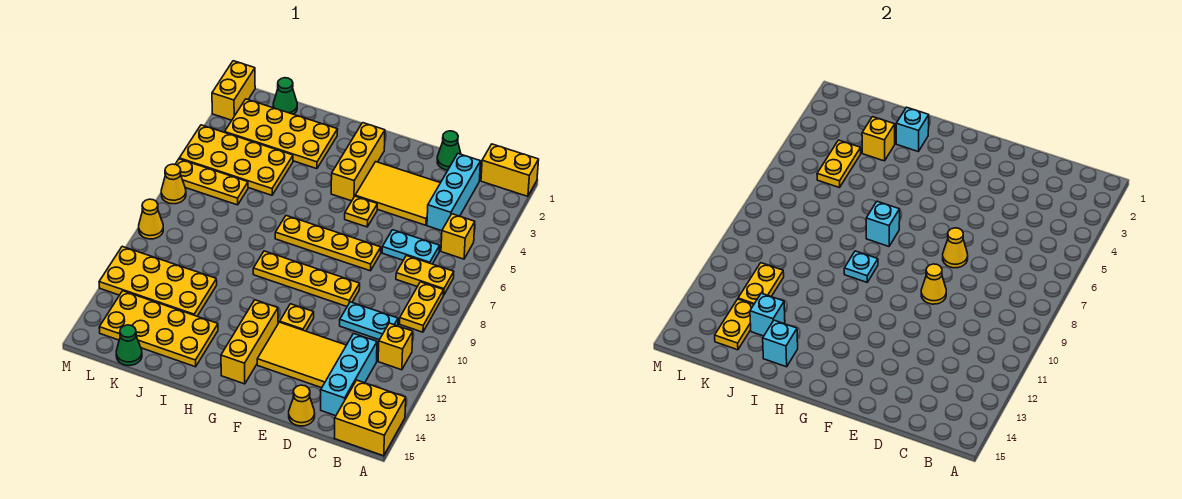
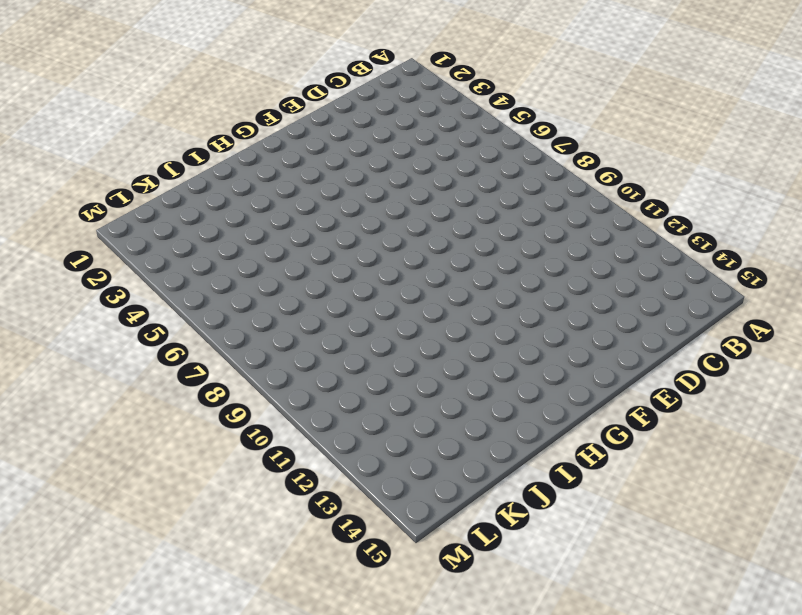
none -> yellow brick A1:B1 level 1
none -> yellow brick A14:B15 level 1
none -> yellow brick B5 level 1
none -> yellow plate B7:C7 level 1

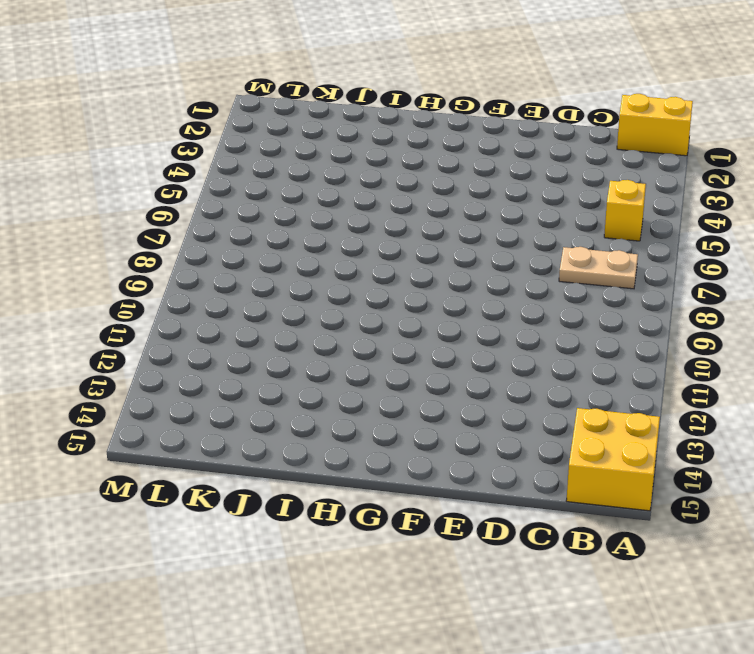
tan plate B7:C7 level 1 -> yellow plate B7:C7 level 1
none -> yellow plate B8:B9 level 1
none -> yellow brick B11 level 1
none -> cyan brick C2:C4 level 1
none -> cyan plate C6:D6 level 1

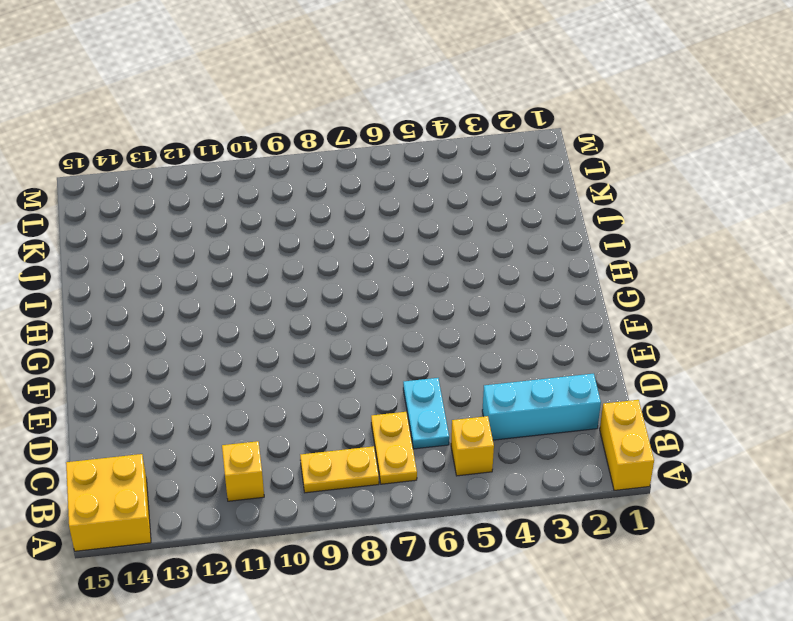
none -> cyan plate C10:D10 level 1
none -> cyan brick C12:C14 level 1
none -> green cone D1 level 1
none -> yellow tile D3:F4 level 1

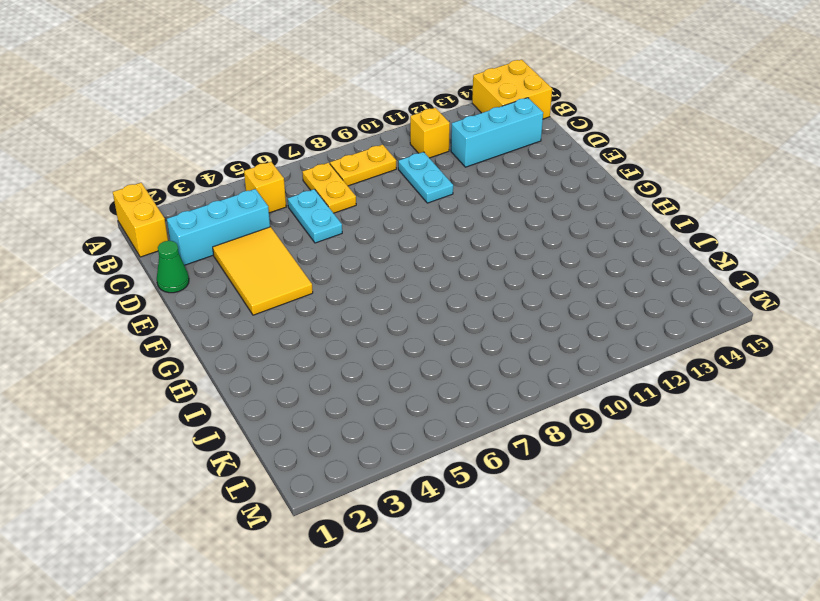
none -> yellow tile D12:F13 level 1
none -> yellow cone D15 level 1
none -> yellow plate E7:H7 level 1
none -> yellow plate E9:H9 level 1

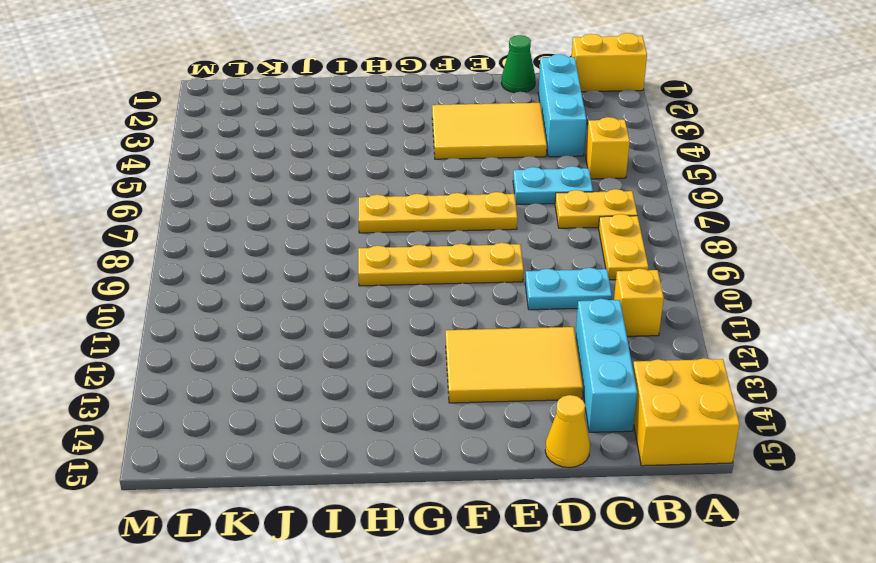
none -> yellow plate F5 level 1
none -> yellow plate F11 level 1
none -> yellow brick G2:G4 level 1
none -> yellow brick G12:G14 level 1

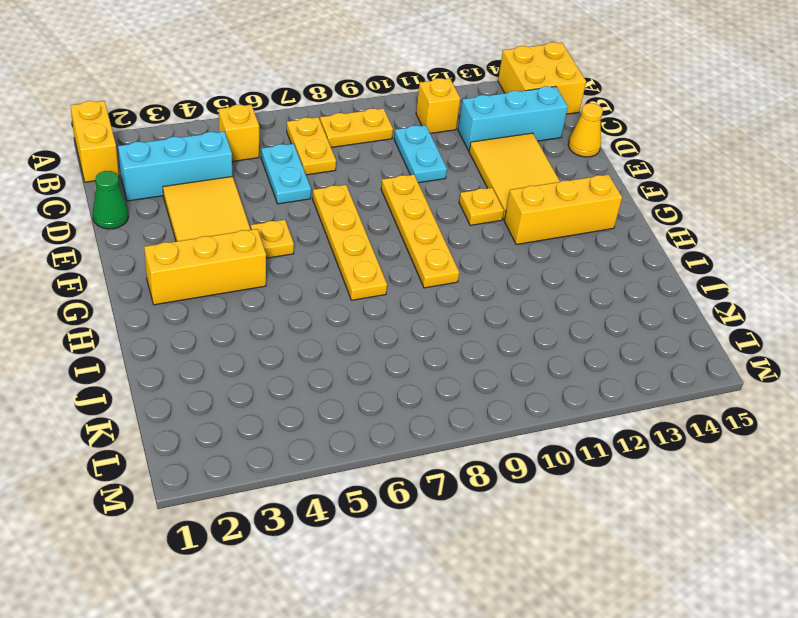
none -> yellow plate I2:L3 level 1
none -> yellow plate I13:L14 level 1
none -> yellow plate J4:M5 level 1
none -> yellow plate J11:M12 level 1

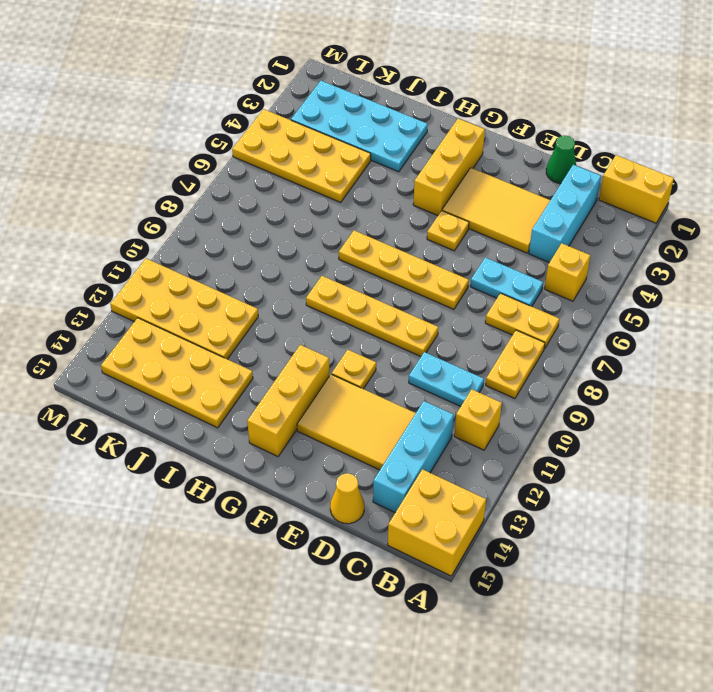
cyan plate I2:L3 level 1 -> yellow plate I2:L3 level 1
none -> green cone K1 level 1
none -> yellow plate K6:M6 level 1
none -> green cone K15 level 1
none -> yellow brick M1:M2 level 1

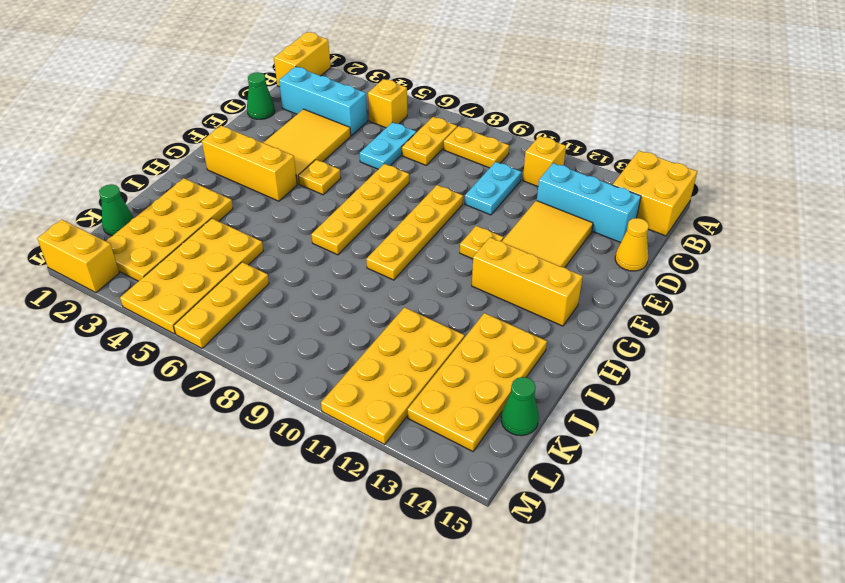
none -> yellow cone M7 level 1
none -> yellow cone M9 level 1
none -> yellow cone E7 level 2
none -> yellow cone E9 level 2

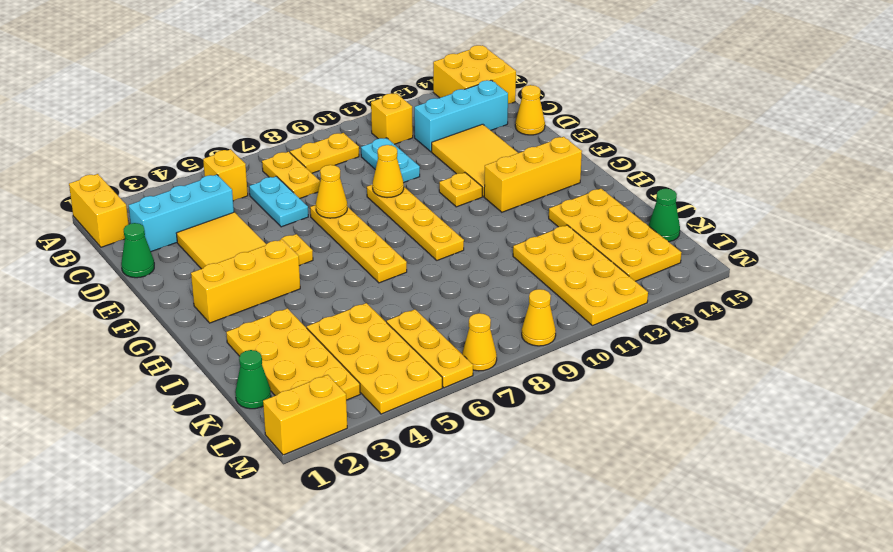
none -> cyan brick H7 level 2
none -> cyan plate H9 level 2
none -> cyan brick I2 level 2
none -> cyan brick I14 level 2

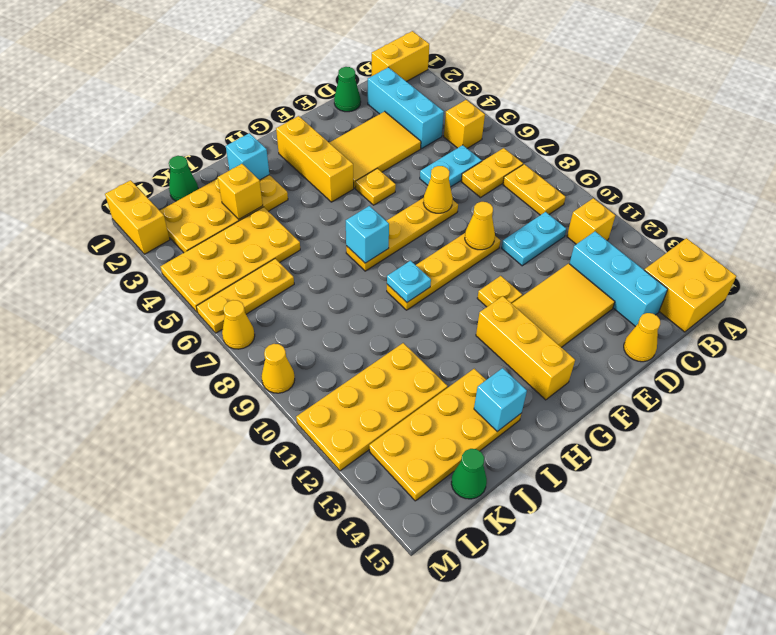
none -> cyan brick J13 level 2
none -> yellow plate K4:K5 level 2
none -> yellow plate K11:K12 level 2
none -> yellow plate K13:K14 level 2

